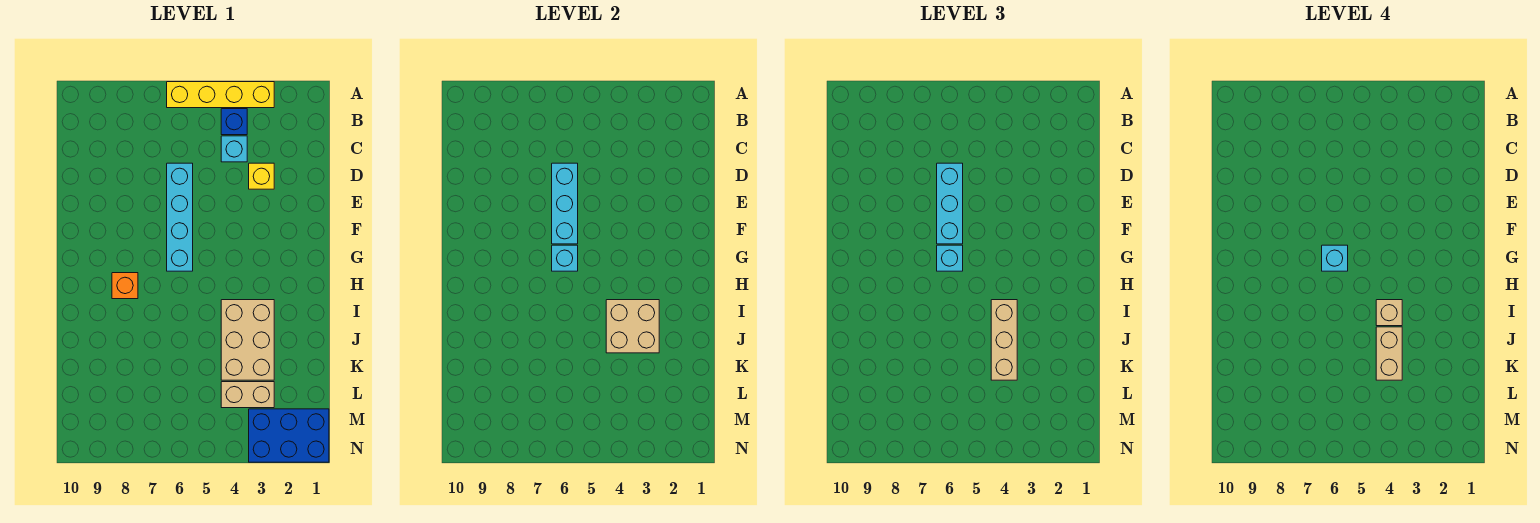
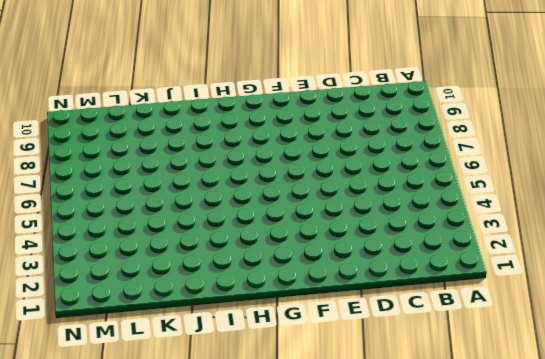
none -> yellow brick A3:A6 level 1
none -> blue brick B4 level 1
none -> cyan brick C4 level 1

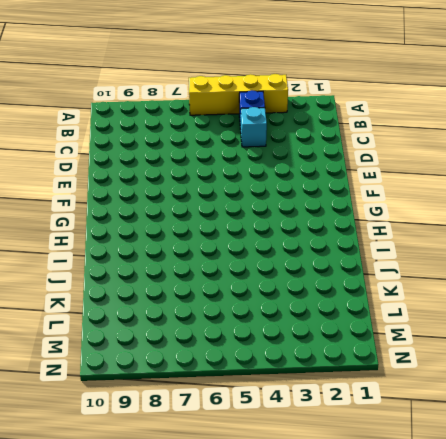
none -> yellow brick D3 level 1
none -> cyan brick D6:G6 level 1
none -> orange brick H8 level 1

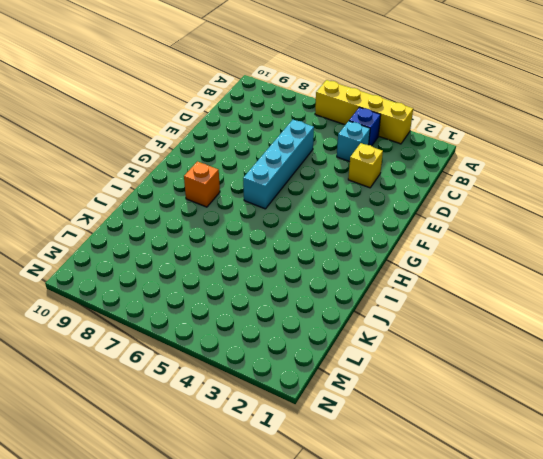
none -> tan brick I3:K4 level 1
none -> tan brick L3:L4 level 1
none -> blue brick M1:N3 level 1

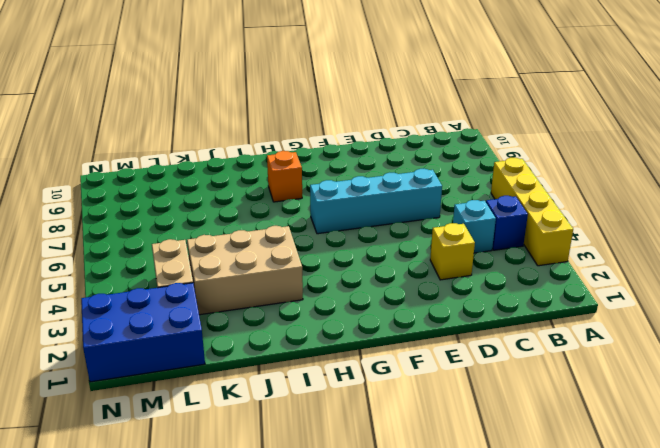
blue brick L1:N2 level 1 -> blue brick M1:N3 level 1
none -> cyan brick D6:F6 level 2
none -> cyan brick G6 level 2
none -> tan brick I3:J4 level 2

